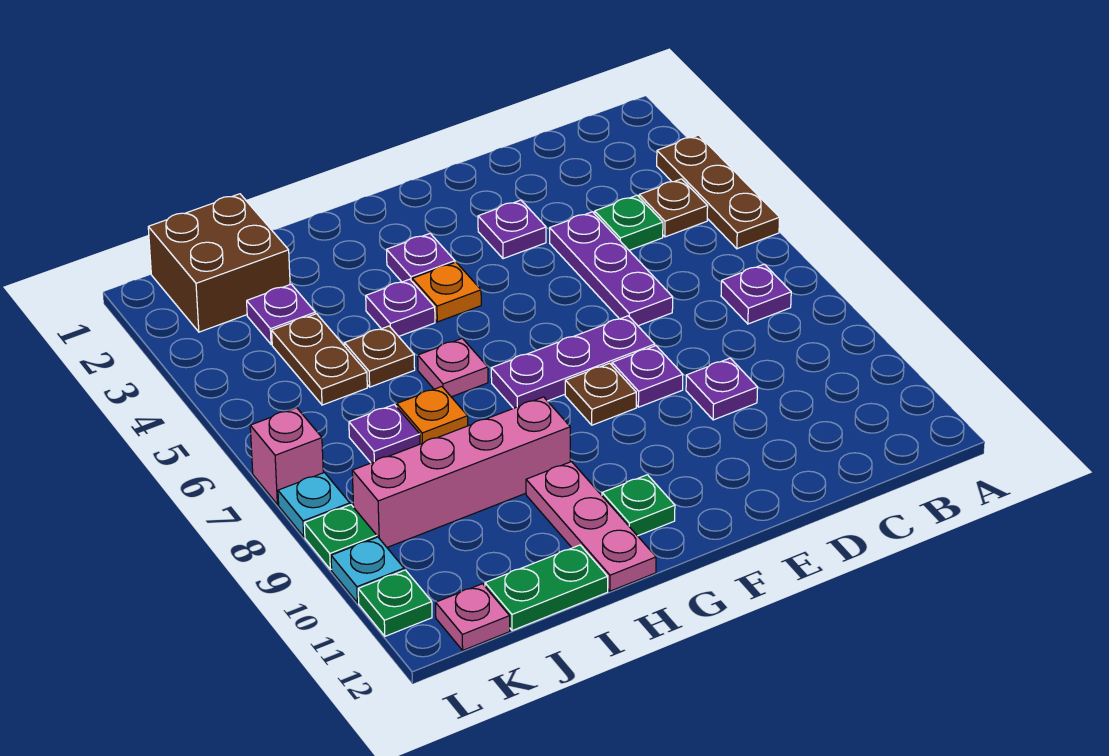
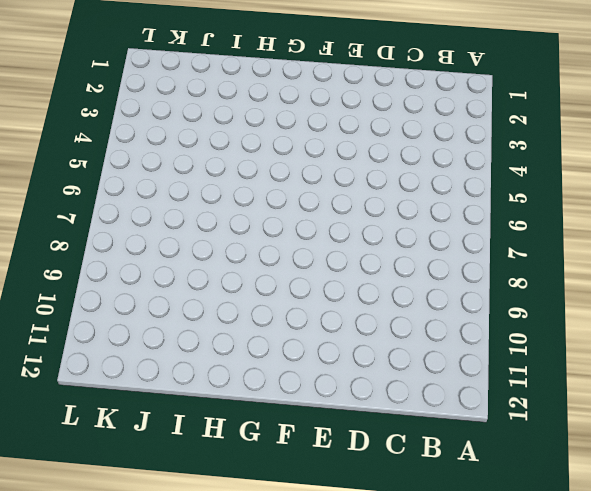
none -> brown plate A3:A5 level 1
none -> brown plate B4 level 1
none -> purple plate B7 level 1
none -> green plate C4 level 1

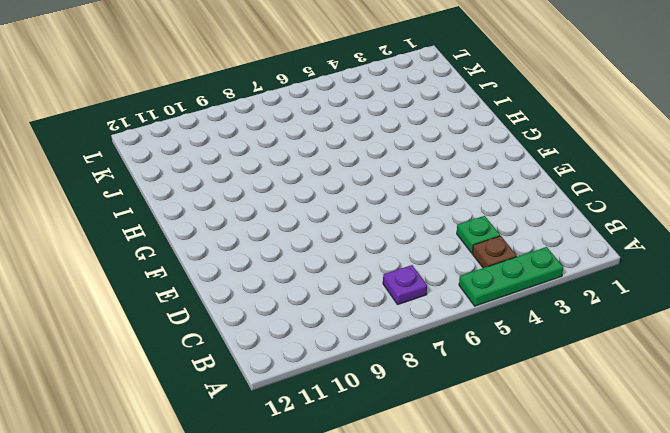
green plate A3:A5 level 1 -> brown plate A3:A5 level 1
none -> purple plate D4:D6 level 1
none -> purple plate D9 level 1
none -> purple plate E3 level 1
none -> purple plate E7:G7 level 1

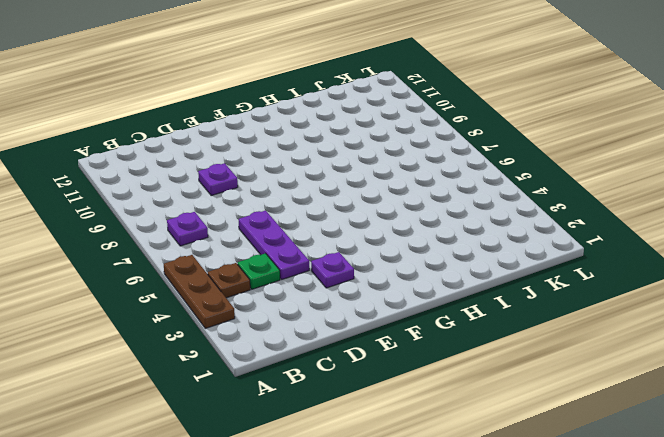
none -> purple plate E7:G7 level 1
none -> purple plate E8 level 1
none -> brown plate F8 level 1
none -> purple plate G3 level 1

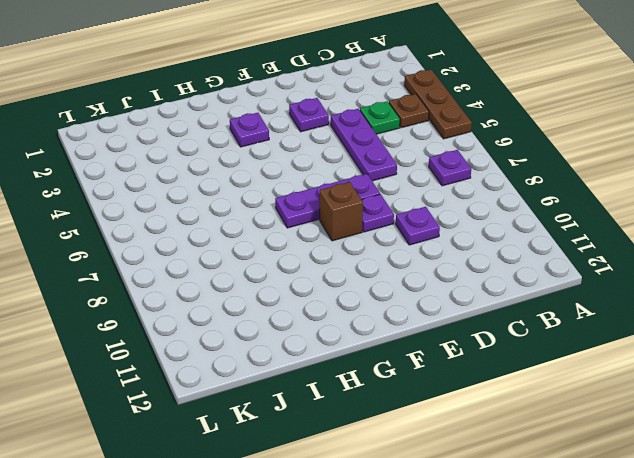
brown brick F8 level 1 -> brown plate F8 level 1
none -> orange plate G4 level 1
none -> green plate G11 level 1
none -> purple plate H4 level 1
none -> pink plate H6 level 1

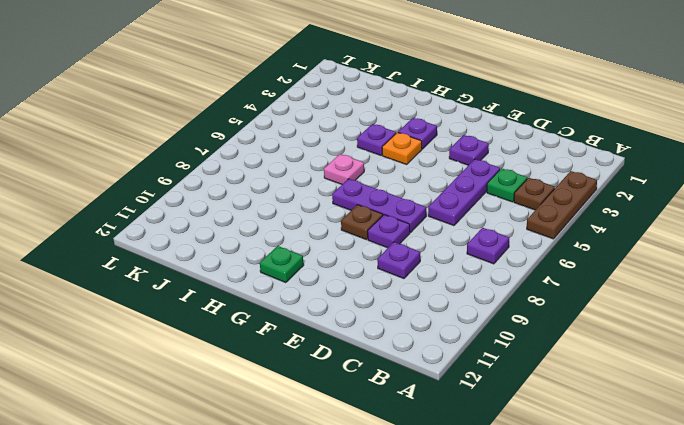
none -> pink brick H9:K9 level 1
none -> pink plate H10:H12 level 1
none -> brown plate I5 level 1
none -> orange plate I7 level 1

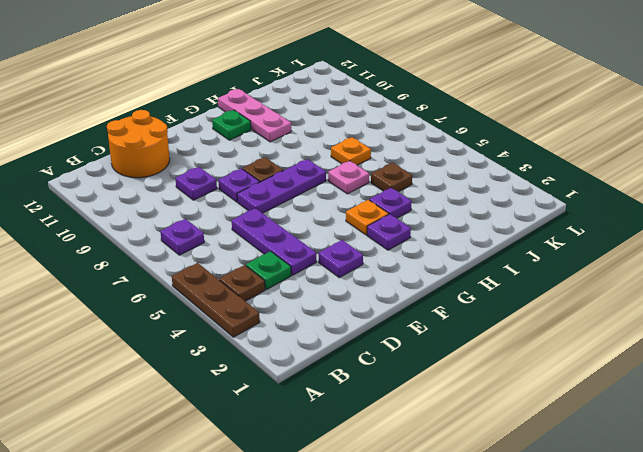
orange round brick C11:D12 level 1 -> none
none -> pink brick H9:K9 level 1
none -> green plate I12:J12 level 1
none -> brown brick J1:K2 level 1
none -> purple plate J3 level 1

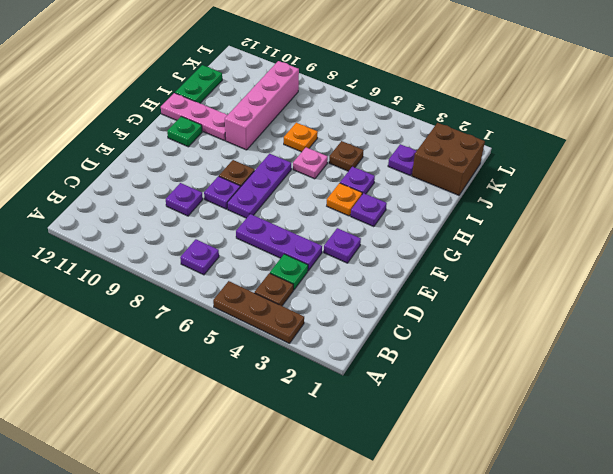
none -> brown plate J4:J5 level 1
none -> purple plate J7 level 1
none -> pink plate K12 level 1
none -> pink brick L7 level 1

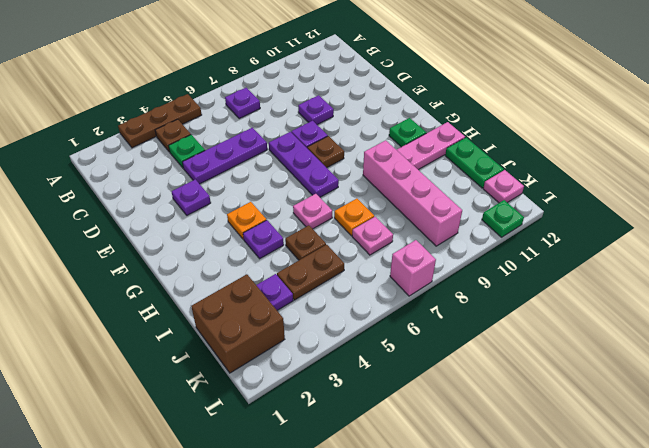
pink plate J7 level 1 -> purple plate J7 level 1
none -> purple plate G3 level 1
none -> cyan plate L8 level 1
none -> green plate L9 level 1
none -> cyan plate L10 level 1

